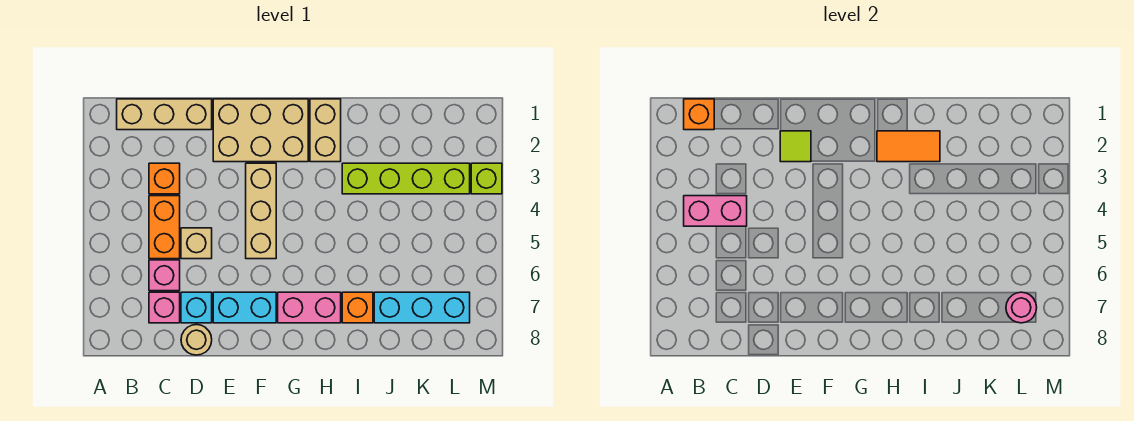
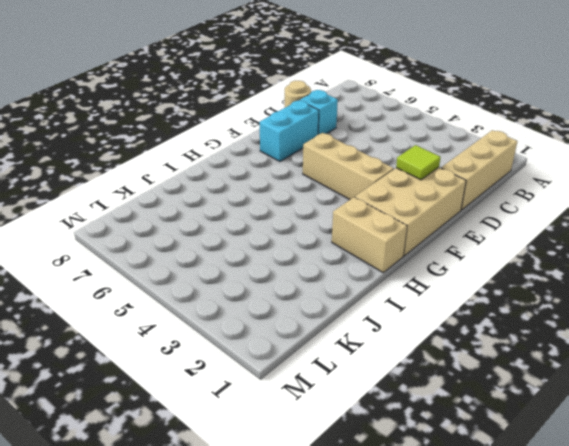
none -> orange brick C3 level 1
none -> orange brick C4:C5 level 1
none -> pink brick C6 level 1

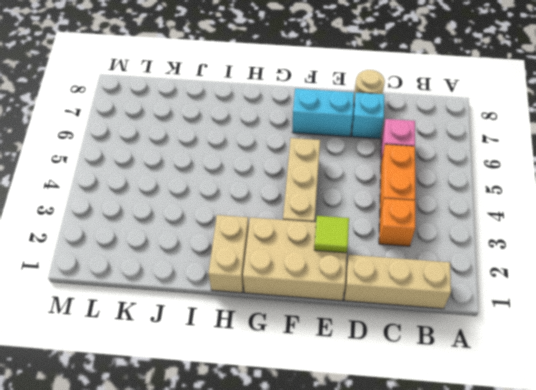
none -> pink brick C7 level 1
none -> tan brick D5 level 1
none -> pink brick G7:H7 level 1

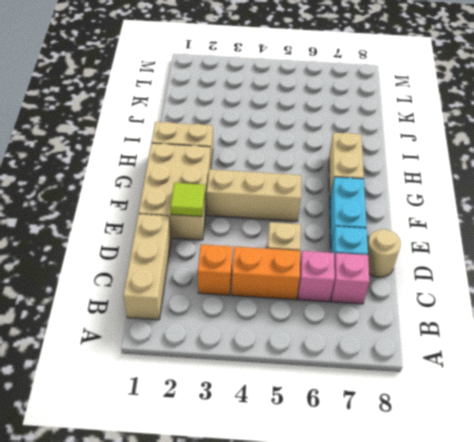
tan brick G7:H7 level 1 -> pink brick G7:H7 level 1
none -> lime brick I3:L3 level 1
none -> orange brick I7 level 1
none -> cyan brick J7:L7 level 1

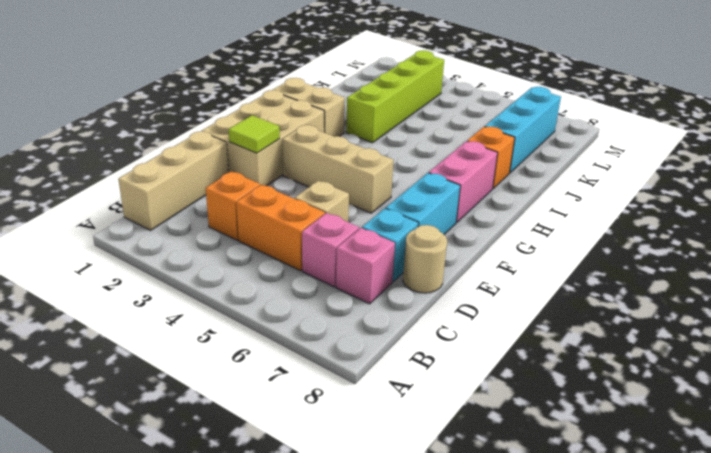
none -> lime brick M3 level 1
none -> orange brick B1 level 2
none -> pink brick B4:C4 level 2

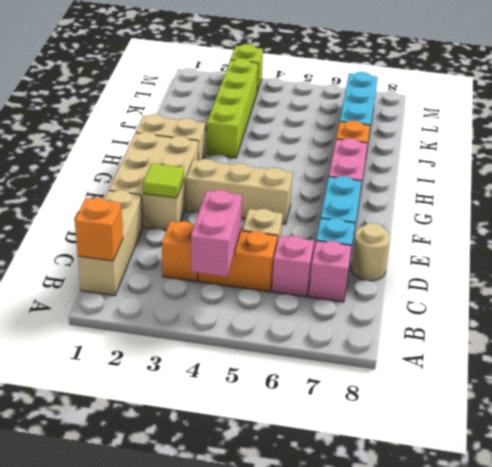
none -> orange tile H2:I2 level 2
none -> pink round brick L7 level 2

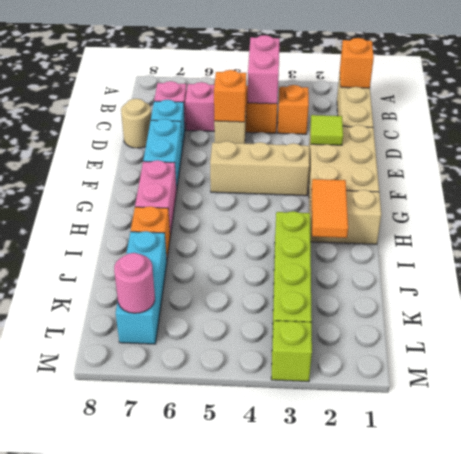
orange brick D5 level 2 -> none

